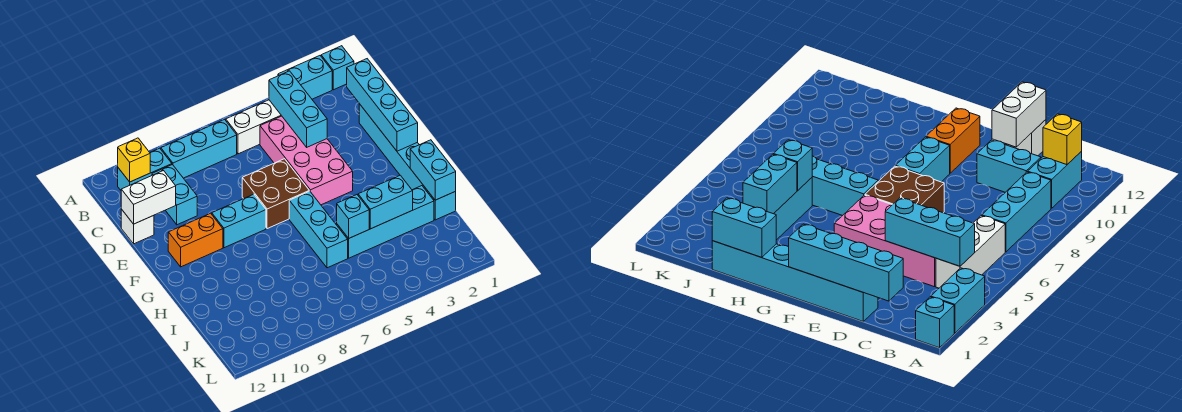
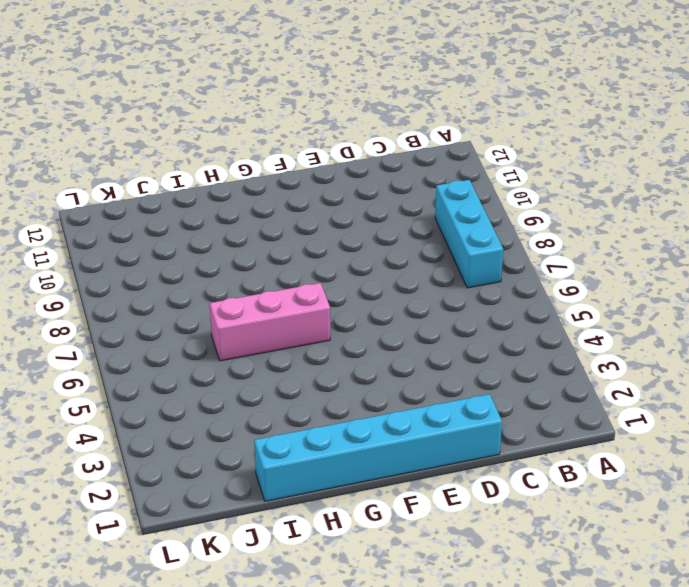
pink brick G6:I6 level 1 -> cyan brick G6:I6 level 1
none -> cyan brick A1 level 1
none -> cyan brick A2:A3 level 1
none -> white brick B4:B6 level 1

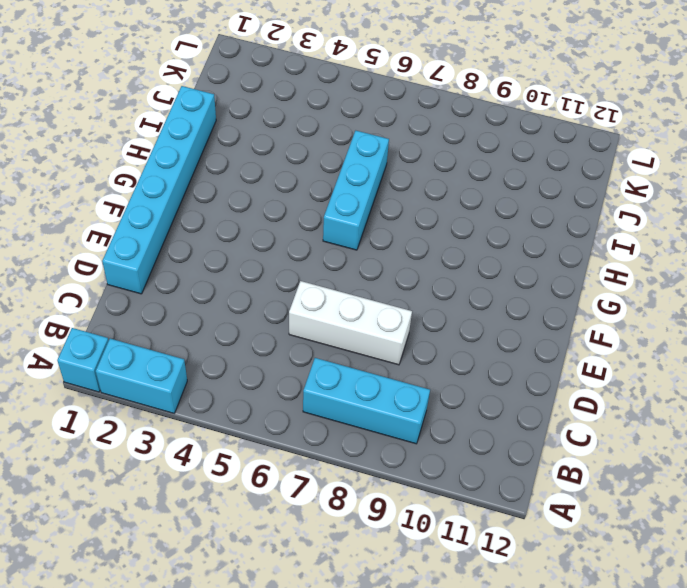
white brick D6:D8 level 1 -> white brick B4:B6 level 1
none -> cyan brick B10:B11 level 1
none -> pink brick C4:F5 level 1
none -> cyan brick C10:D10 level 1

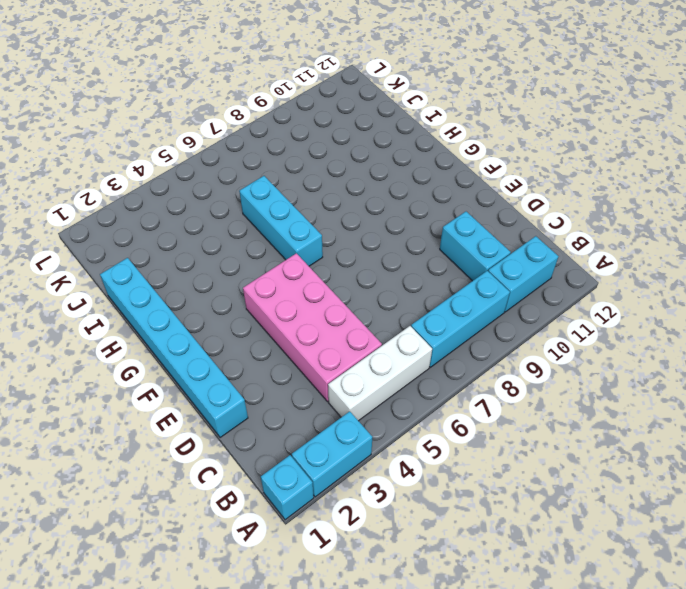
none -> white brick D12 level 1
none -> brown brick E6:F7 level 1
none -> cyan brick F8:F9 level 1

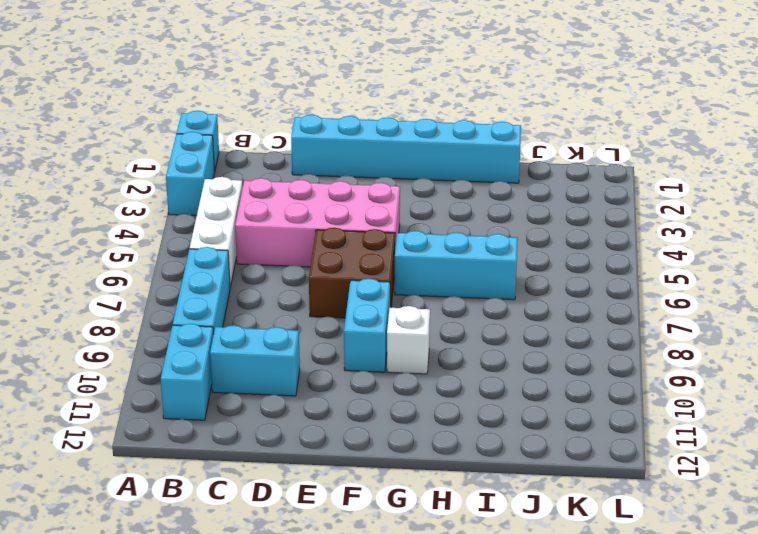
white brick G9 level 1 -> white brick D12 level 1
none -> orange brick F10:F11 level 1
none -> cyan brick I2:I5 level 1
none -> cyan brick B4:D4 level 2

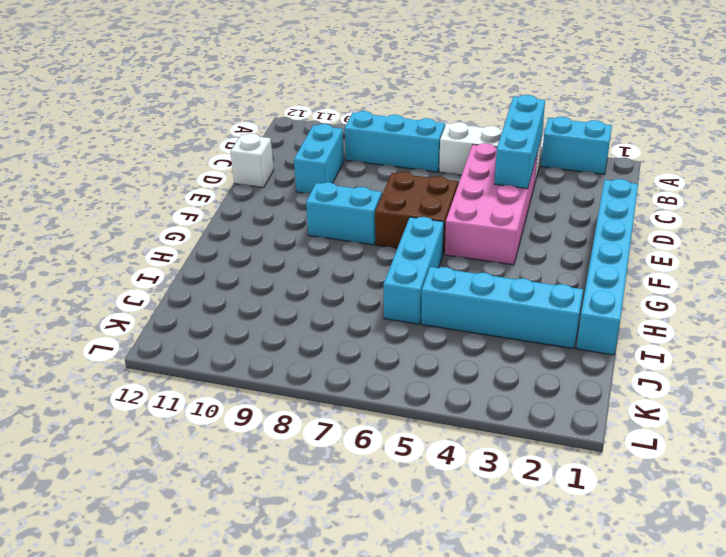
none -> cyan brick A1 level 1
none -> cyan brick B10:B11 level 1
none -> orange brick F10:F11 level 1

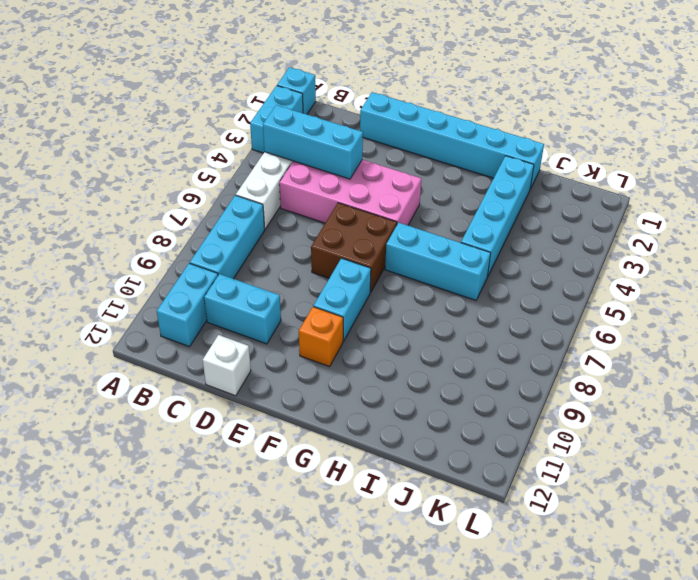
orange brick F10 level 1 -> orange brick F10:F11 level 1
none -> yellow brick B11 level 2
none -> cyan brick C1:F1 level 2
none -> white brick D11:D12 level 2

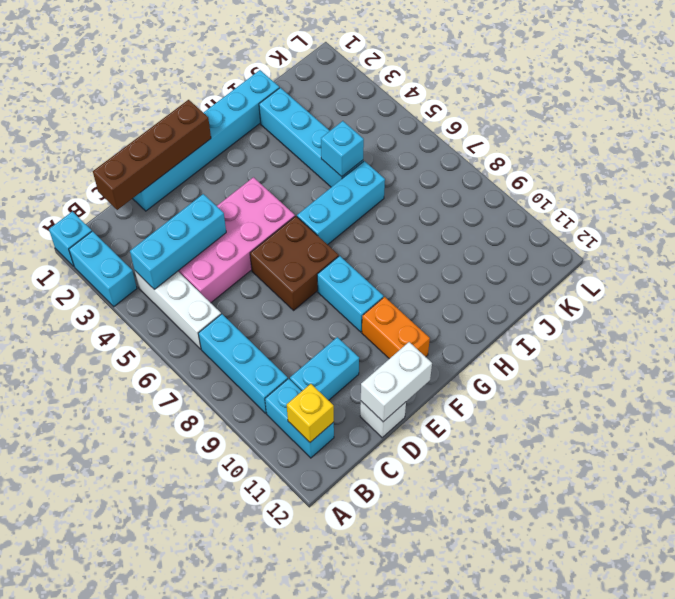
brown brick C1:F1 level 2 -> cyan brick C1:F1 level 2
white brick D12:E12 level 2 -> white brick D11:D12 level 2
none -> cyan brick H1:I1 level 2
none -> cyan brick I3:I4 level 2

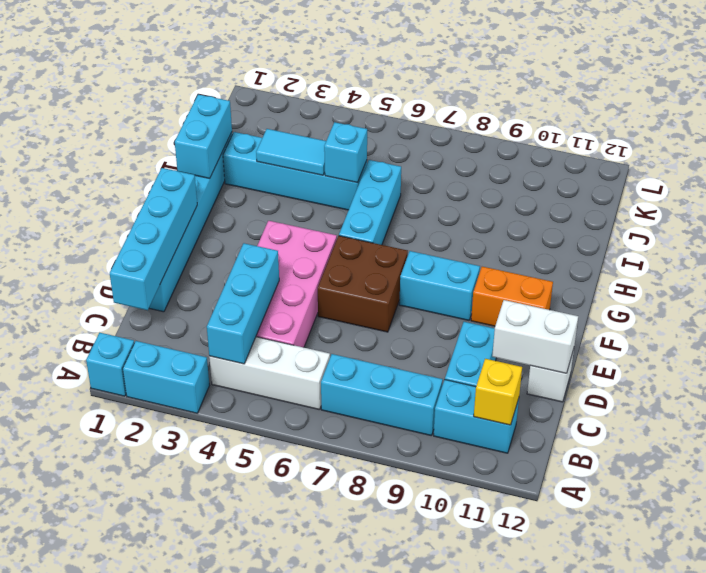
cyan tile I3:I4 level 2 -> cyan brick I3:I4 level 2

